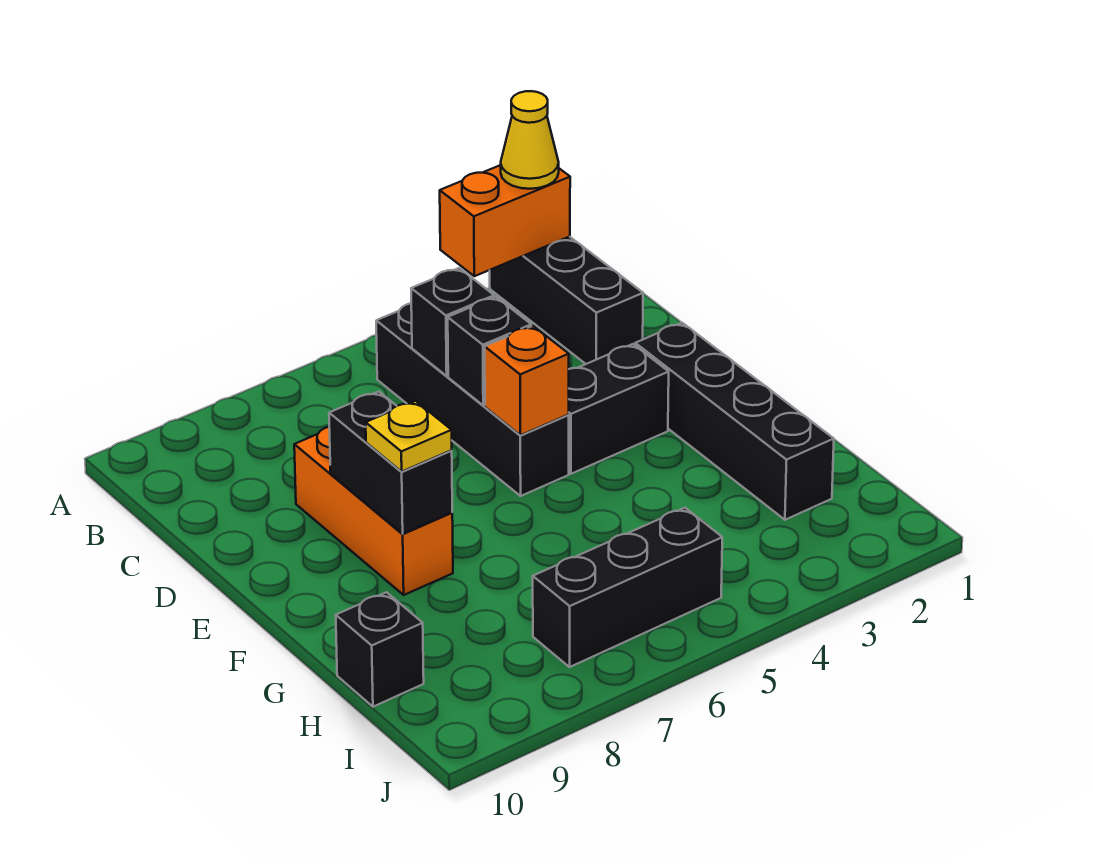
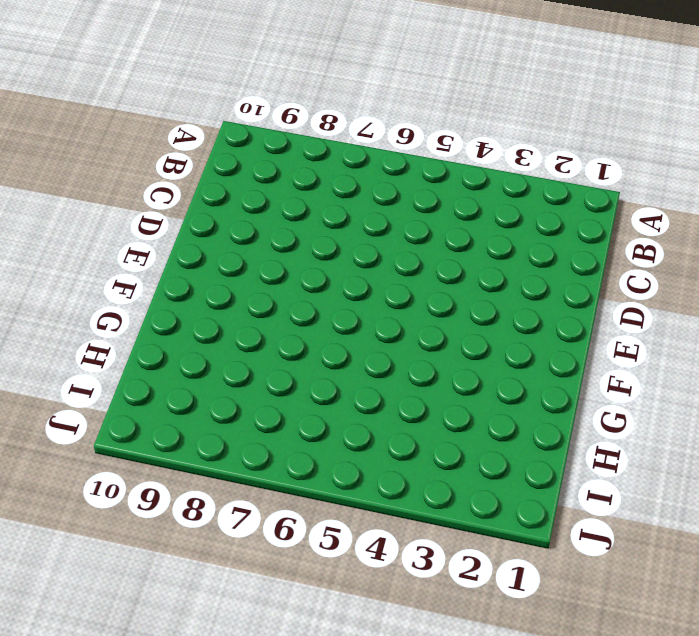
none -> black brick A2:C2 level 1
none -> black brick B5:E5 level 1
none -> orange brick D8:F8 level 1

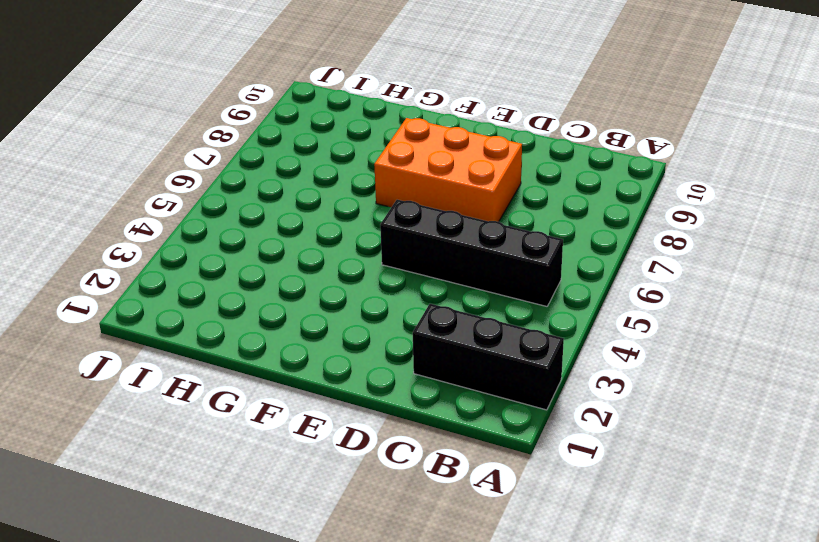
orange brick D7:F8 level 1 -> orange brick D8:F8 level 1
none -> black brick E2:H2 level 1
none -> black brick E3:E4 level 1
none -> black brick H10 level 1

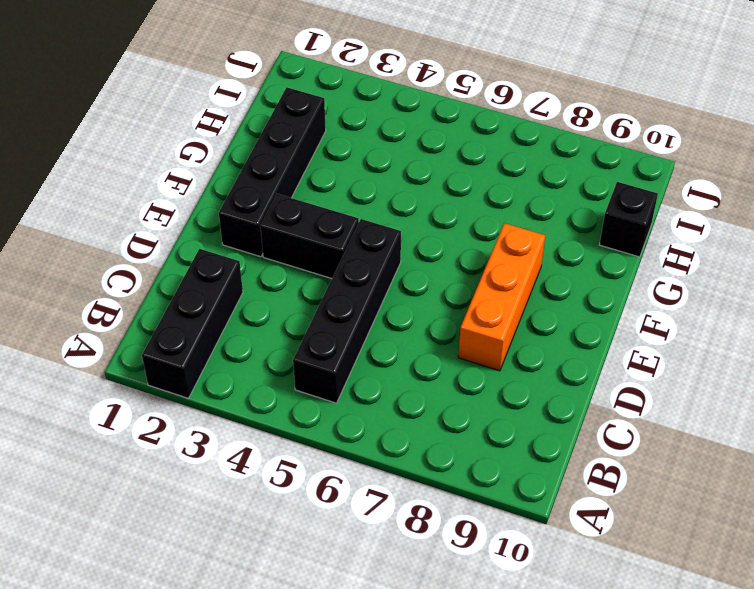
none -> black brick I5:I7 level 1
none -> orange brick A2:A3 level 2
none -> black brick C5 level 2

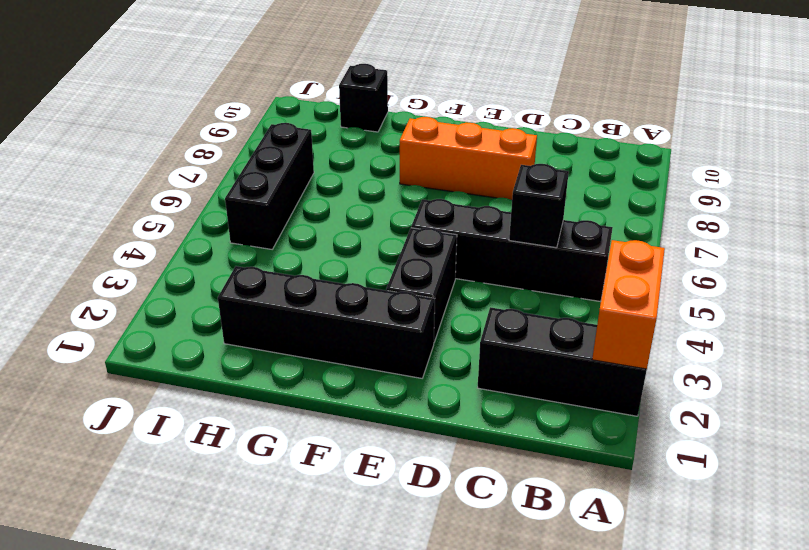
none -> black brick D5 level 2
none -> orange brick E5 level 2
none -> black brick E8:F8 level 2

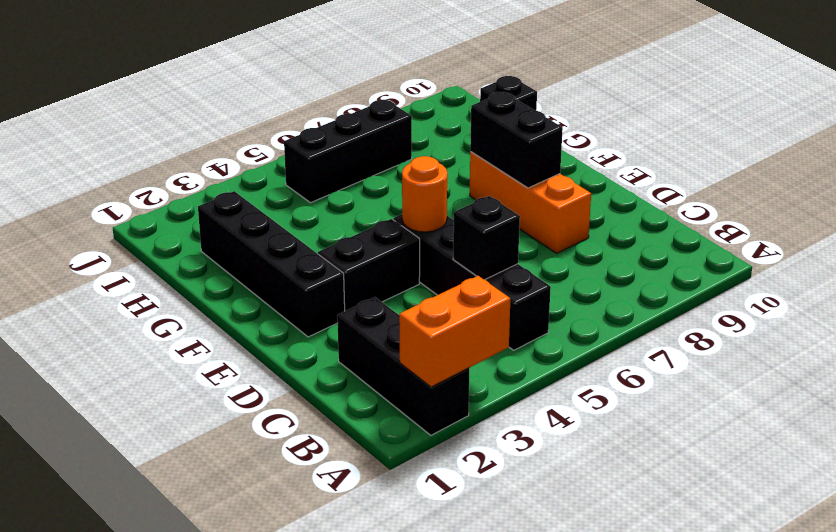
orange round brick E5 level 2 -> orange brick E5 level 2
none -> black brick D5 level 2
none -> yellow cone A2 level 3
none -> yellow plate F8 level 3

